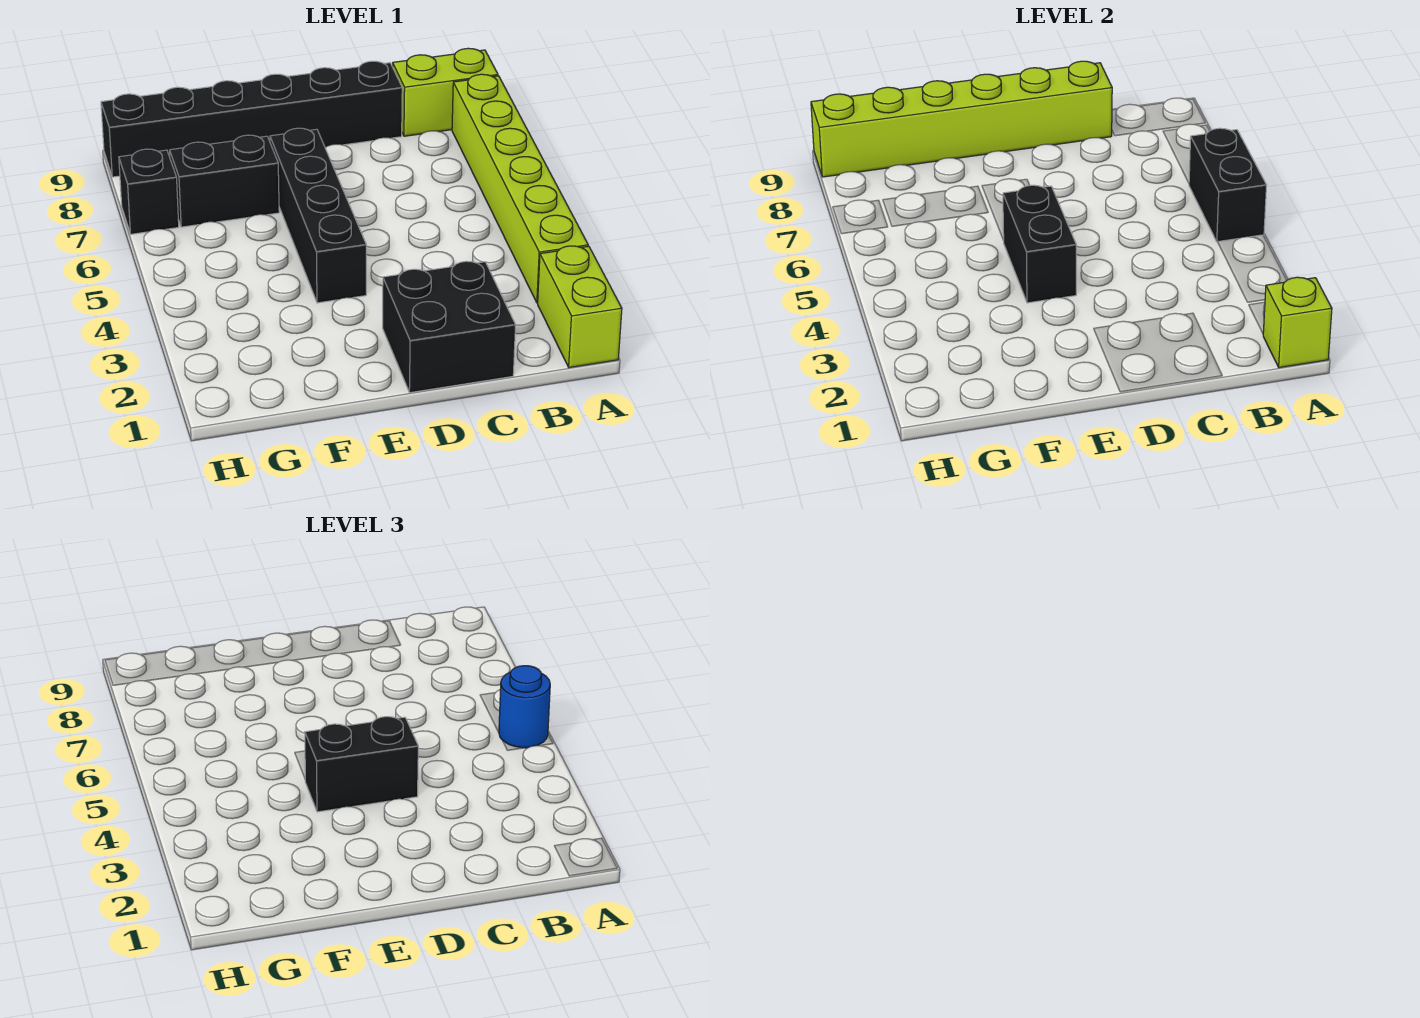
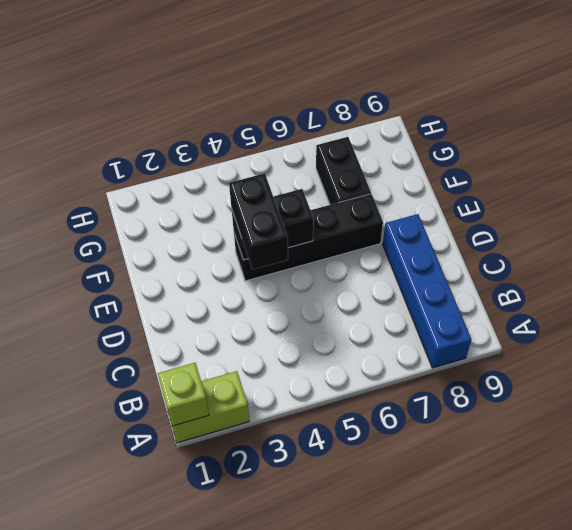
blue brick A8:D8 level 1 -> lime brick A3:A8 level 1
none -> lime brick A9:B9 level 1
none -> black brick C1:D2 level 1
none -> black brick C9:H9 level 1

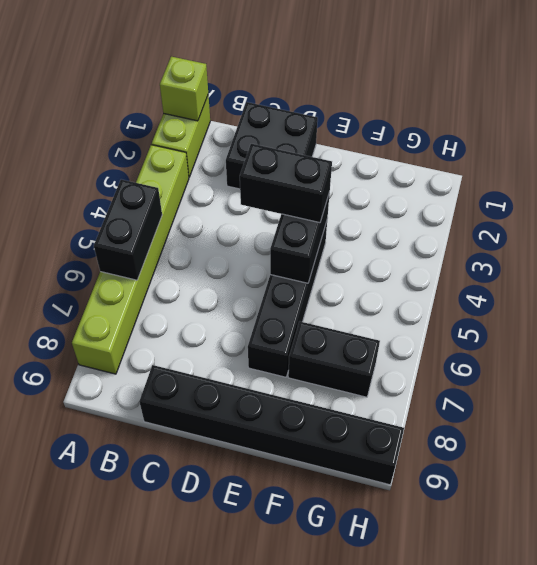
none -> lime brick A9:B9 level 1
none -> black brick H7 level 1
none -> lime brick C9:H9 level 2

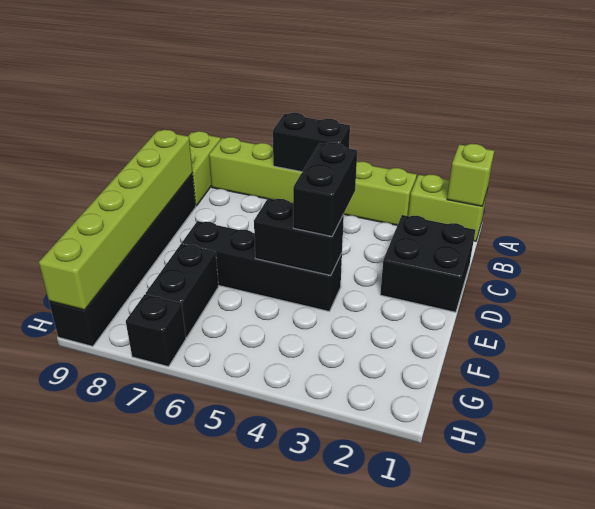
none -> blue round brick A5 level 3

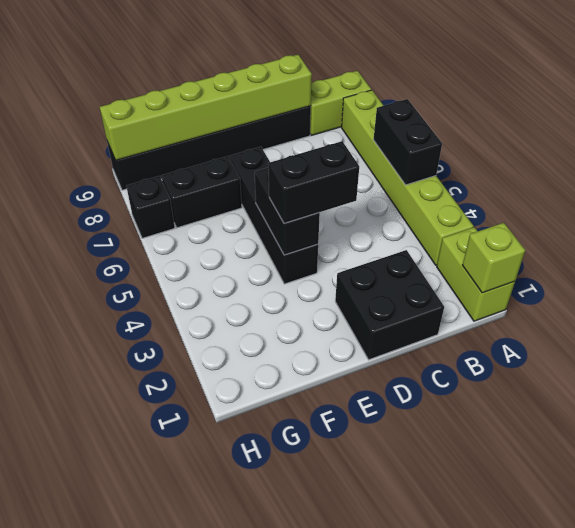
none -> blue round brick A5 level 3

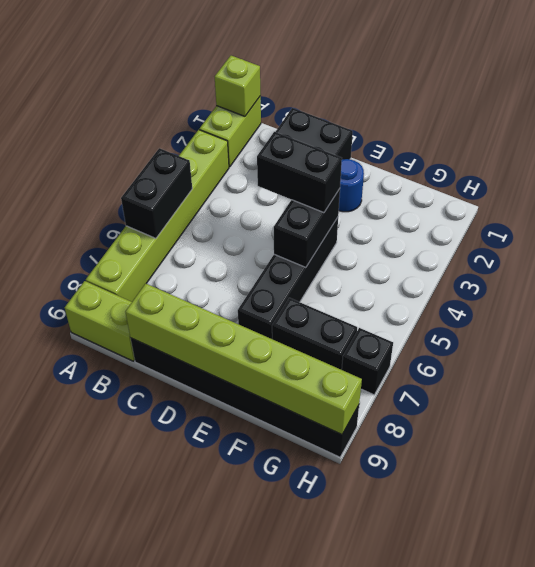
blue round brick E2 level 1 -> blue round brick A5 level 3

